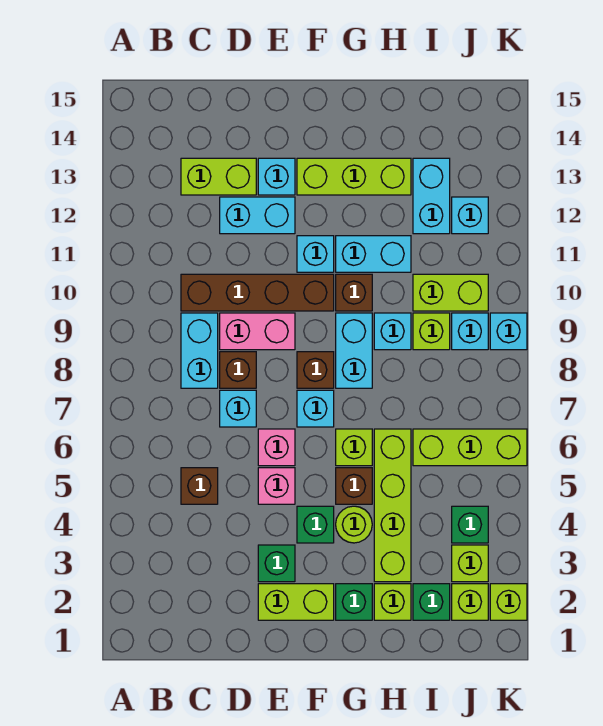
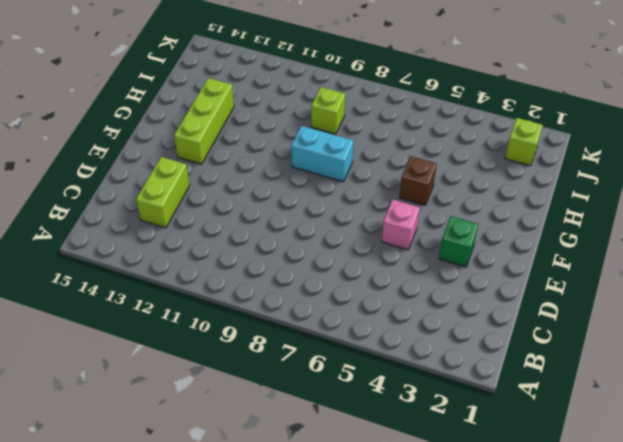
none -> brown brick C5 level 1
none -> cyan brick C8:C9 level 1
none -> brown brick C10:F10 level 1
none -> cyan brick D7 level 1

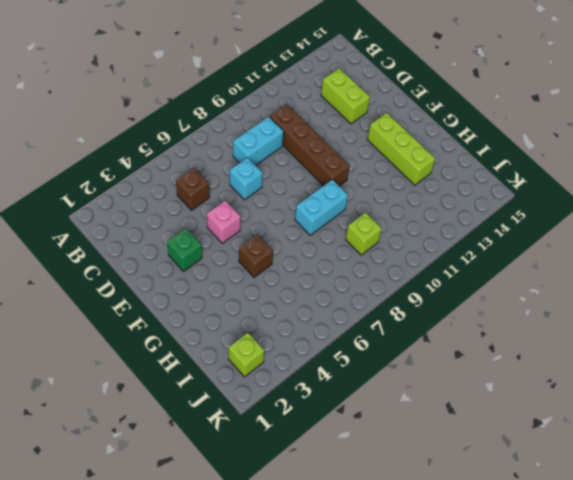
none -> brown brick D8 level 1
none -> pink brick D9:E9 level 1
none -> cyan brick D12:E12 level 1
none -> lime brick E2:F2 level 1

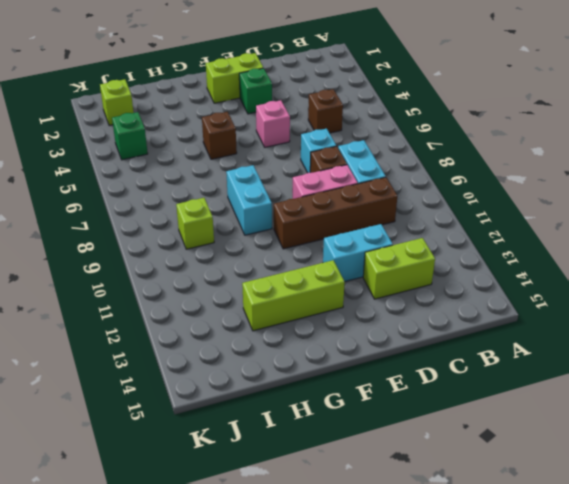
none -> pink brick E6 level 1
none -> cyan brick E13 level 1
none -> green brick F4 level 1
none -> cyan brick F7 level 1

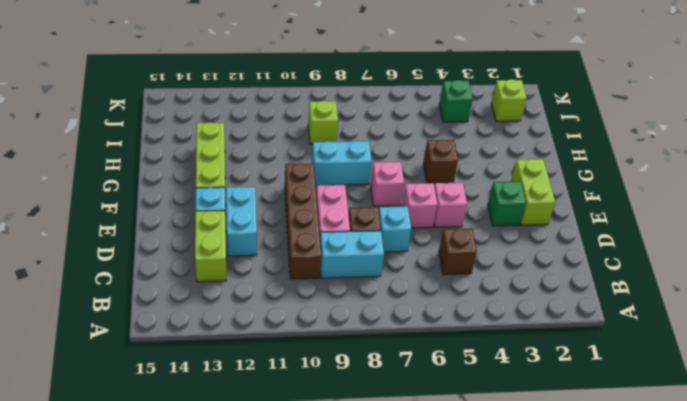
pink brick F7 level 1 -> cyan brick F7 level 1
none -> green brick F4 level 1
none -> brown brick F8 level 1
none -> cyan brick F11 level 1
none -> green brick G2 level 1

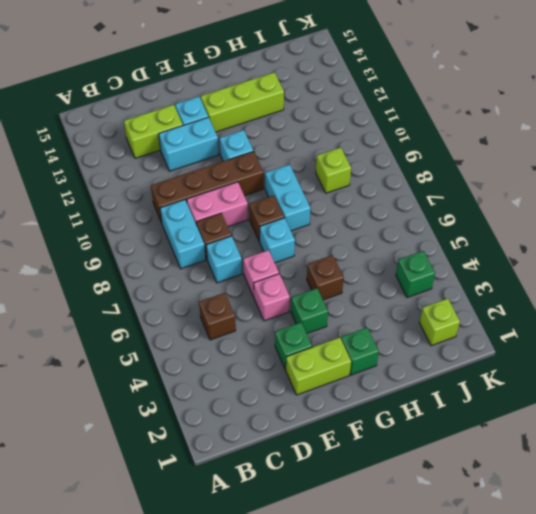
none -> lime round brick G4 level 1
none -> lime brick G6 level 1
none -> brown brick G10 level 1
none -> cyan brick G11:H11 level 1

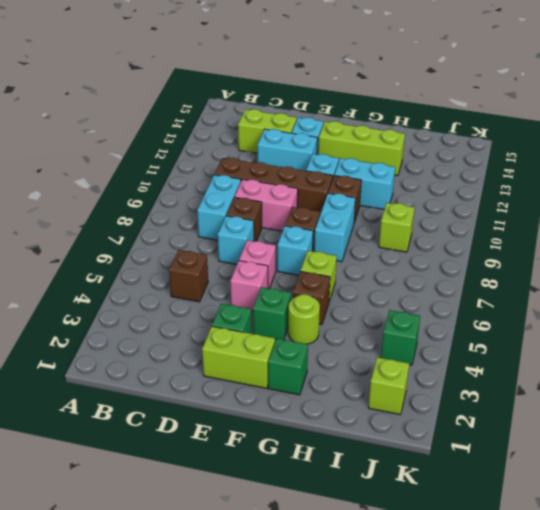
none -> lime brick H2 level 1
none -> lime brick H3:H6 level 1
none -> cyan brick H9 level 1
none -> green brick I2 level 1

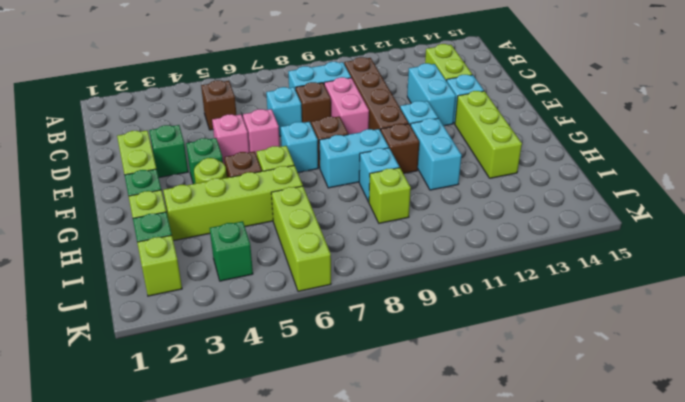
none -> lime brick I10:J10 level 1
none -> cyan brick I12:I13 level 1
none -> lime brick J3 level 1
none -> cyan brick J9 level 1

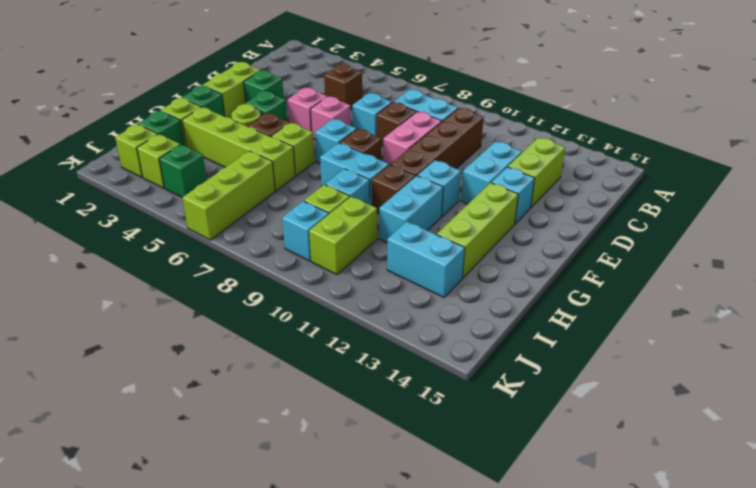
none -> cyan brick J12 level 1
none -> lime brick K2 level 1
none -> cyan brick K9 level 1

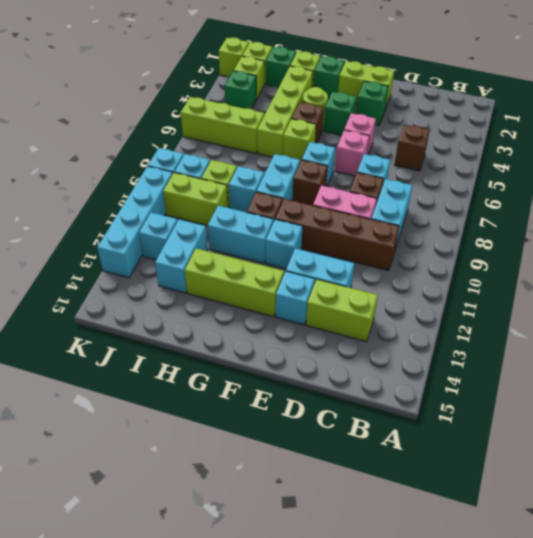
cyan brick K10:K13 level 1 -> none

